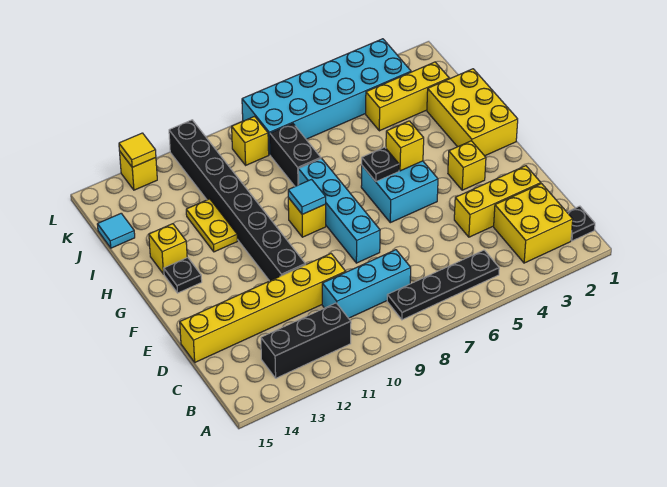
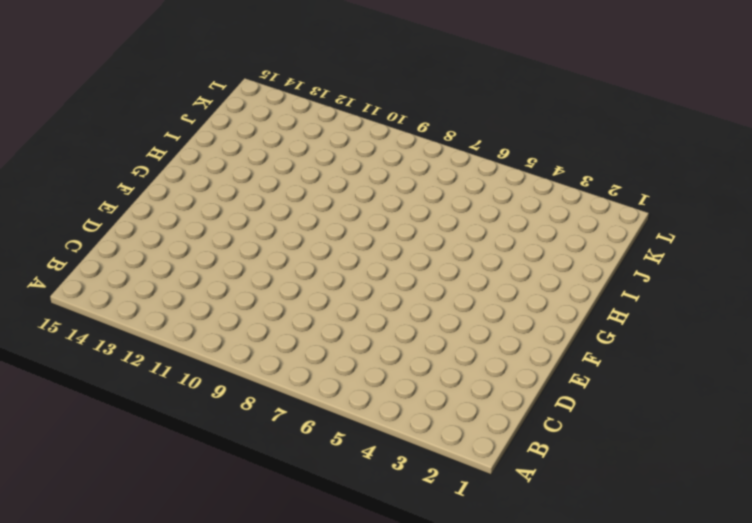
none -> black plate B1 level 1
none -> yellow brick B2:C3 level 1
none -> black plate B5:B8 level 1

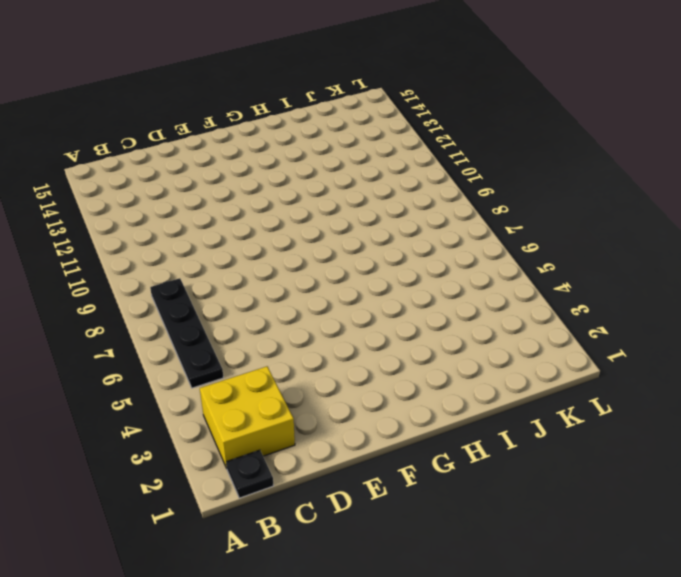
none -> black brick B11:B13 level 1
none -> cyan brick C8:C10 level 1
none -> yellow brick D2:D4 level 1

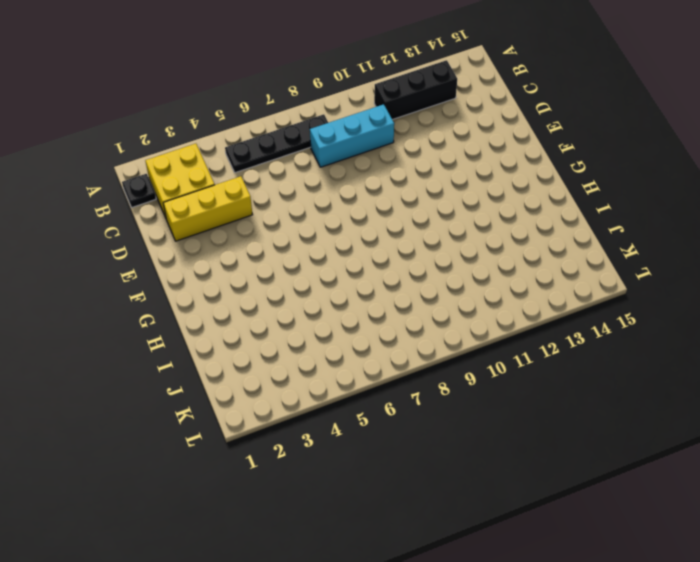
none -> yellow brick D10:D15 level 1
none -> cyan brick E8:H8 level 1
none -> black brick E11:L11 level 1

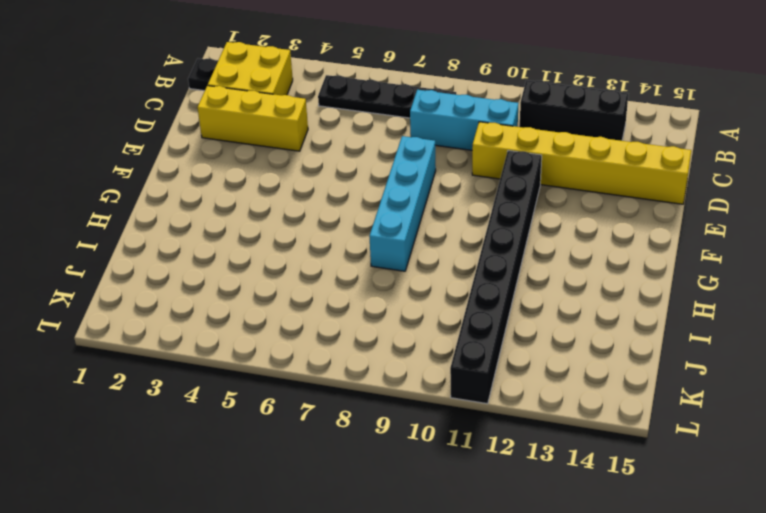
none -> yellow brick F3 level 1
none -> cyan brick F5:G6 level 1
none -> yellow brick G1:I2 level 1

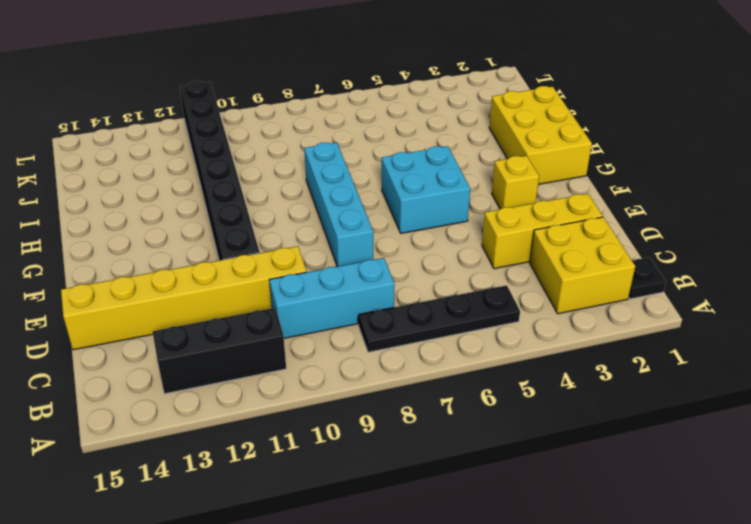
none -> yellow brick G9 level 1
none -> black plate G14 level 1
none -> yellow plate H12:I12 level 1

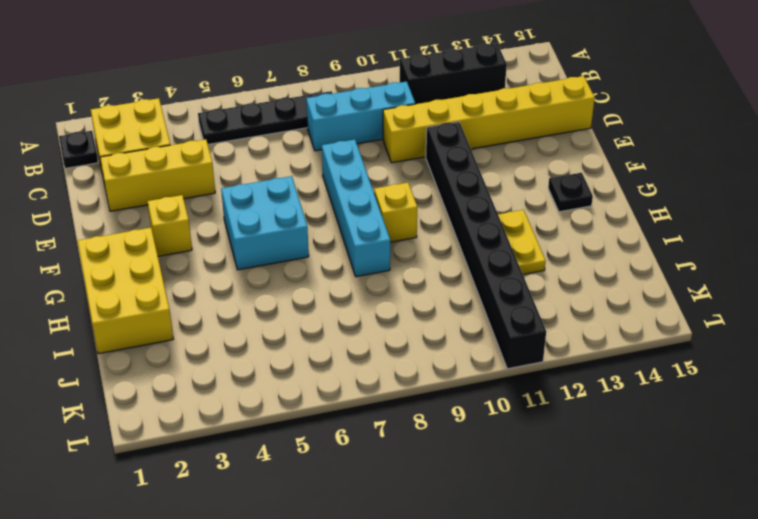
none -> yellow brick H14 level 1
none -> black brick I8:J8 level 1
none -> yellow brick J2:J4 level 1

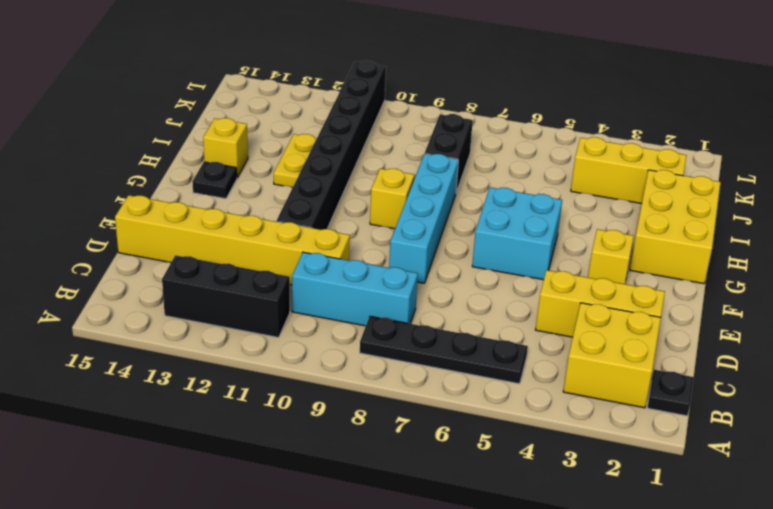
none -> cyan tile J15 level 1
none -> cyan brick K3:L8 level 1
none -> yellow brick K9 level 1

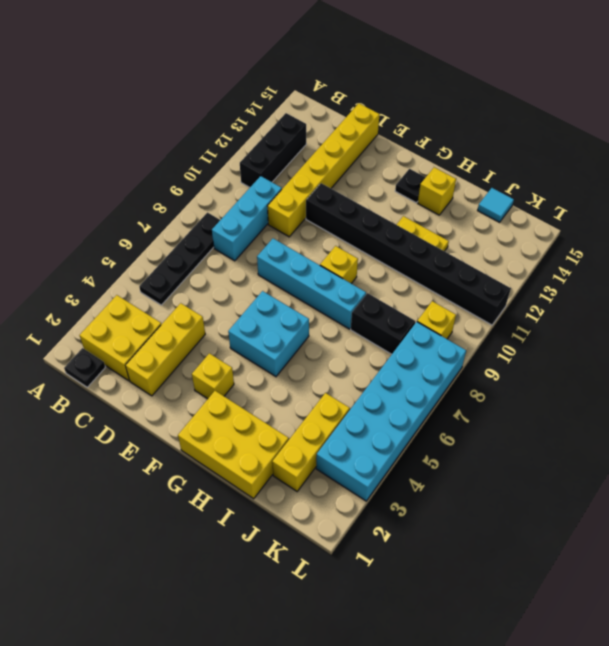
none -> yellow brick L13 level 1
none -> yellow brick G5 level 2
none -> black plate G6 level 2

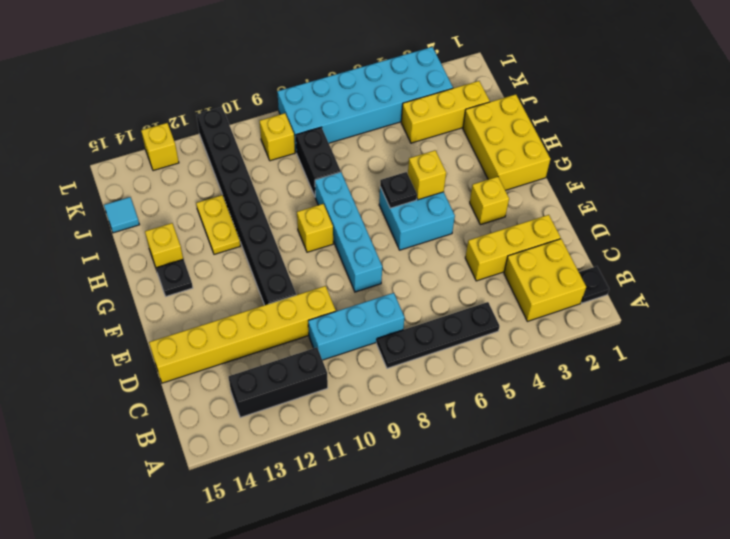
none -> cyan tile G9 level 2
none -> yellow tile L13 level 2

